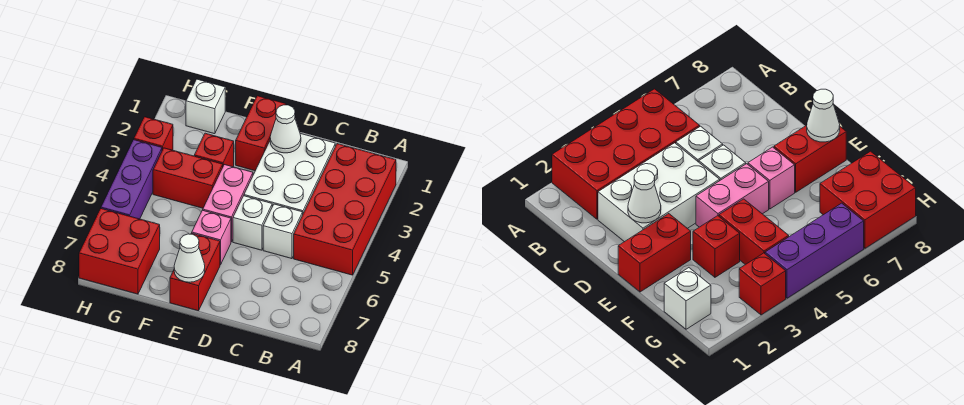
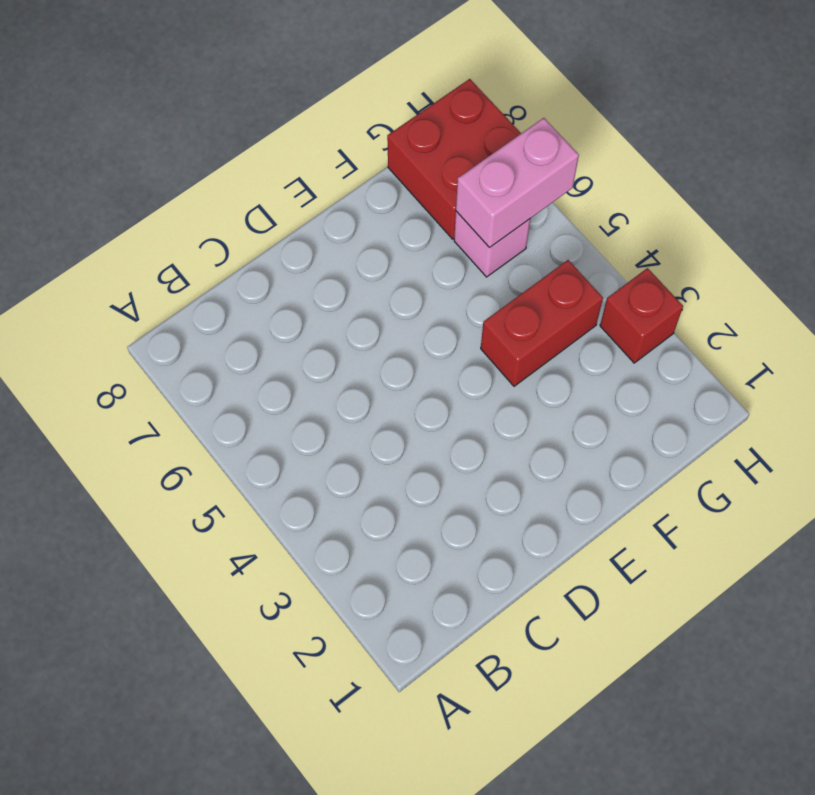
pink brick G6 level 1 -> pink brick E6 level 1
pink brick G6:H6 level 2 -> pink brick E4:E5 level 1
none -> red brick A2:B5 level 1
none -> white brick C2:D4 level 1
none -> white brick C5 level 1

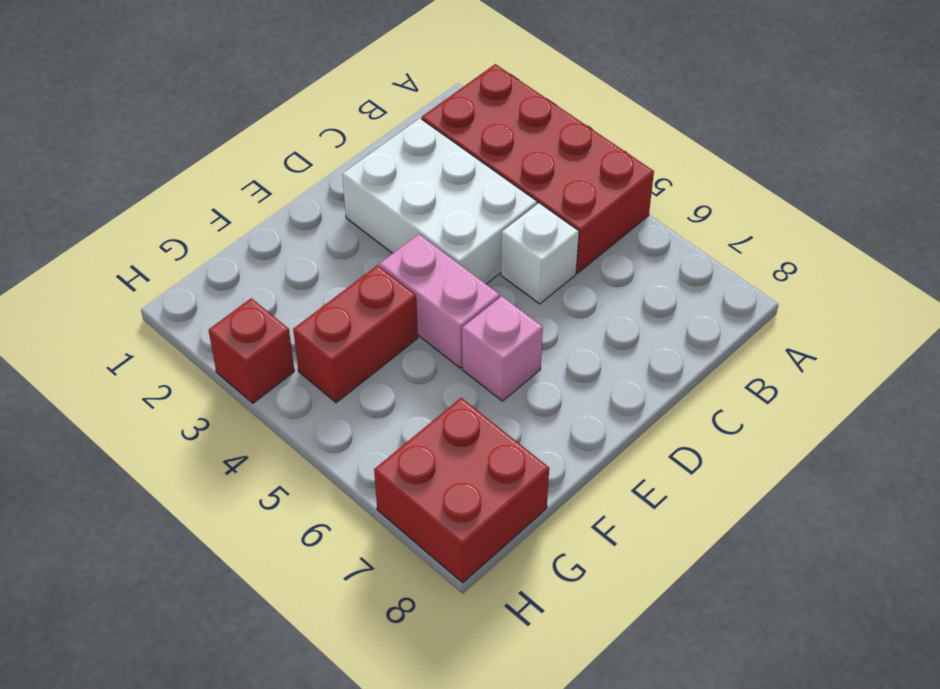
none -> white brick D5 level 1
none -> red brick E1:E2 level 1
none -> red brick E7:E8 level 1

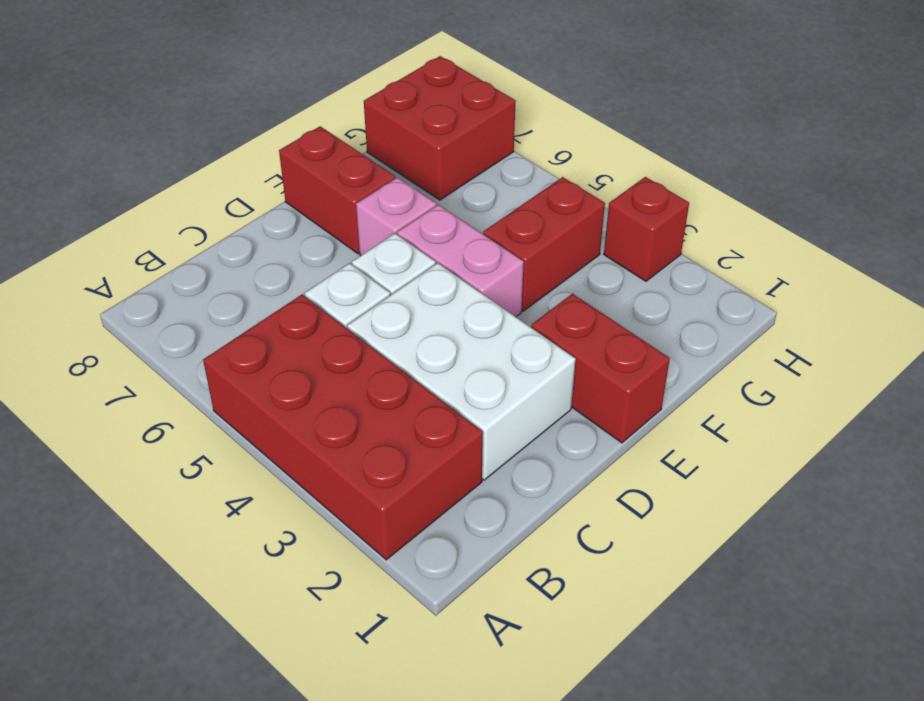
none -> red brick F3 level 1
none -> white brick G1 level 1
none -> purple brick H4:H6 level 1

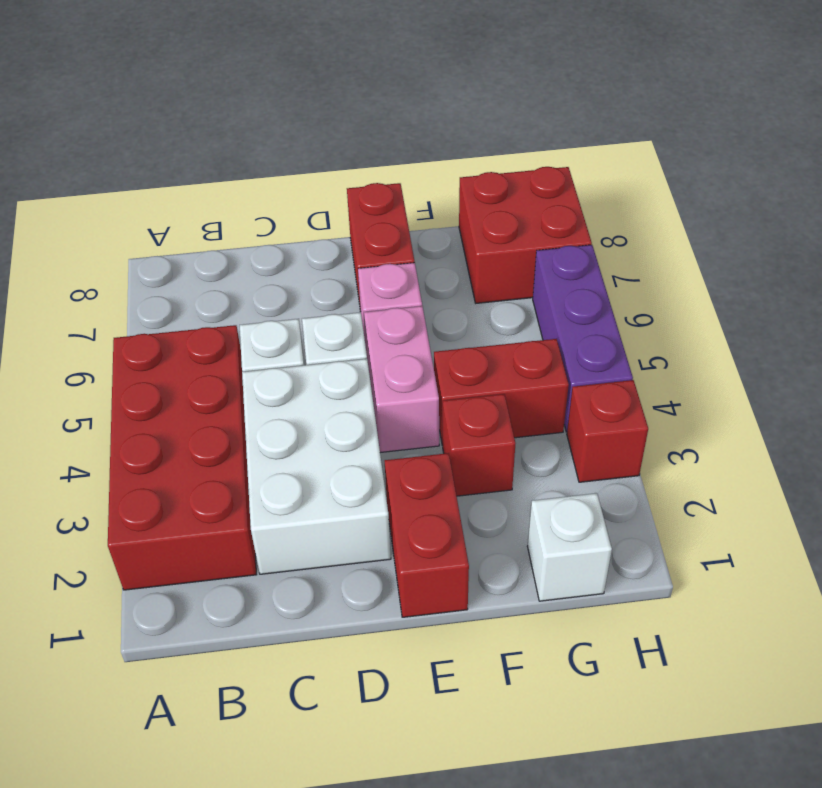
none -> white cone D2 level 2
none -> white cone E8 level 2

